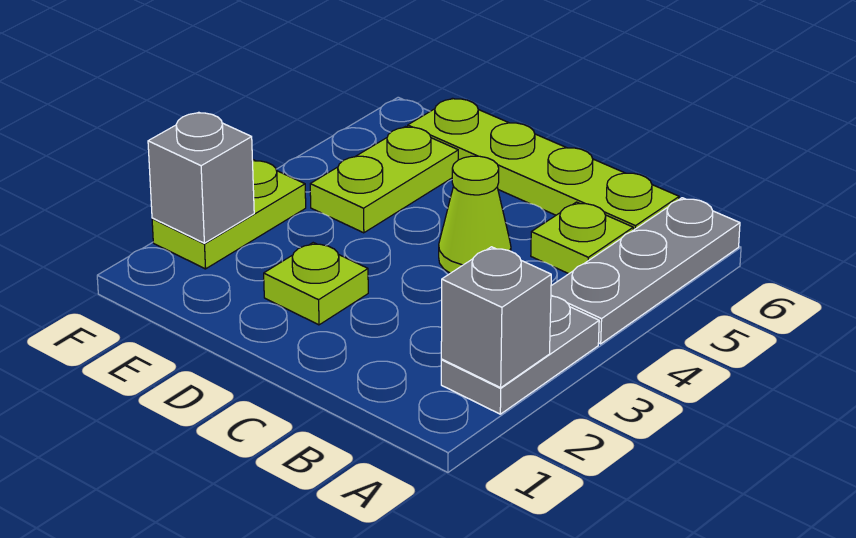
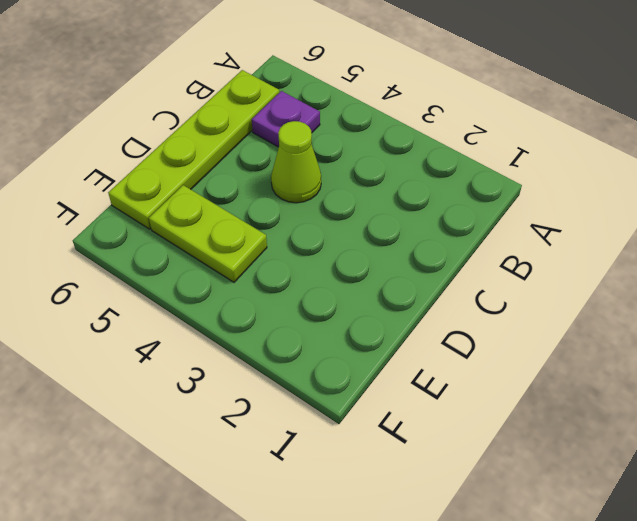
purple plate B5 level 1 -> lime plate B5 level 1
none -> grey plate A2:A3 level 1
none -> grey plate A4:A6 level 1

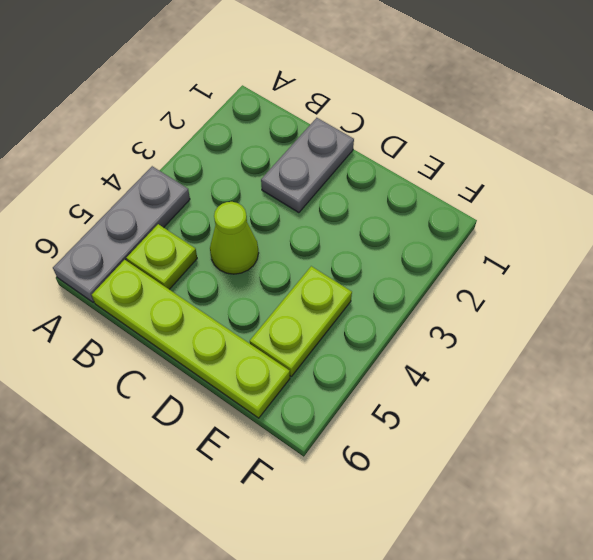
grey plate C1:C2 level 1 -> grey plate A2:A3 level 1
none -> lime plate D2 level 1
none -> lime plate F2:F3 level 1

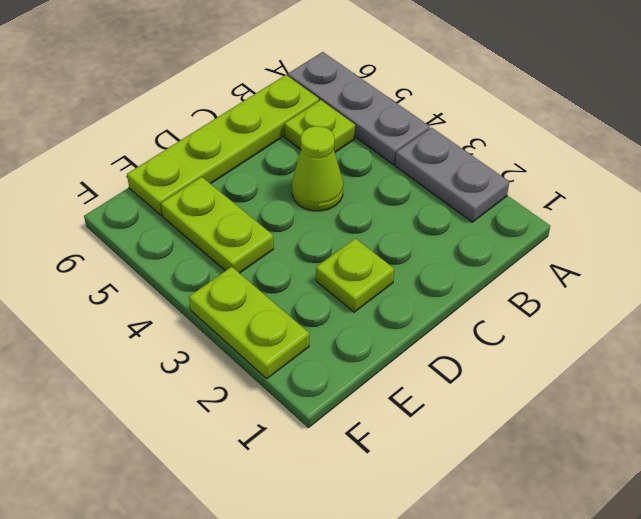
none -> grey brick A2 level 2
none -> grey brick F2 level 2

